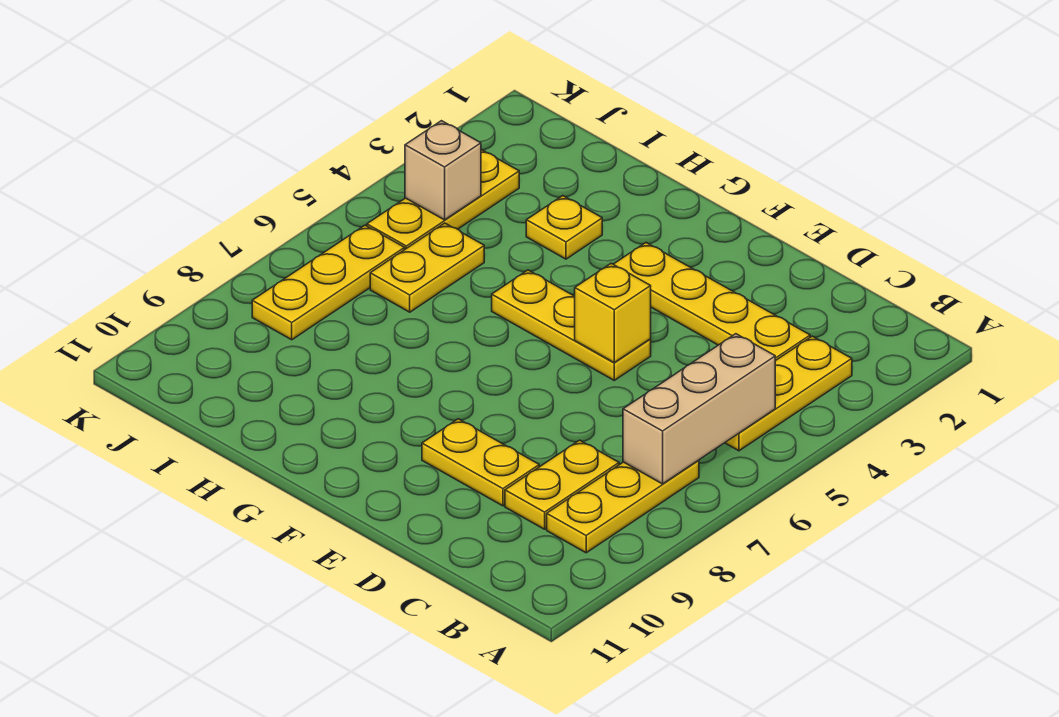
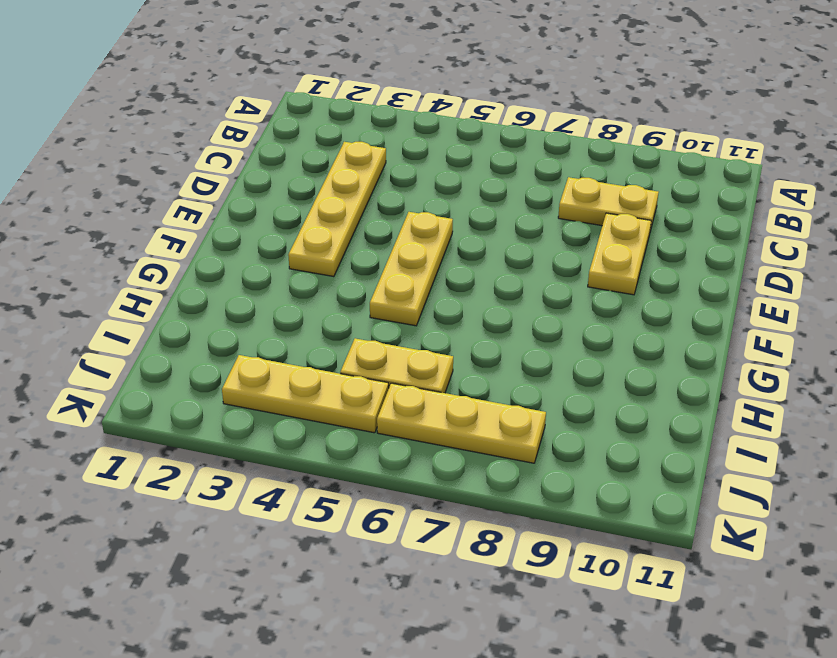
none -> yellow plate B3:B5 level 1
none -> yellow plate B7:B9 level 1
none -> yellow plate H3 level 1

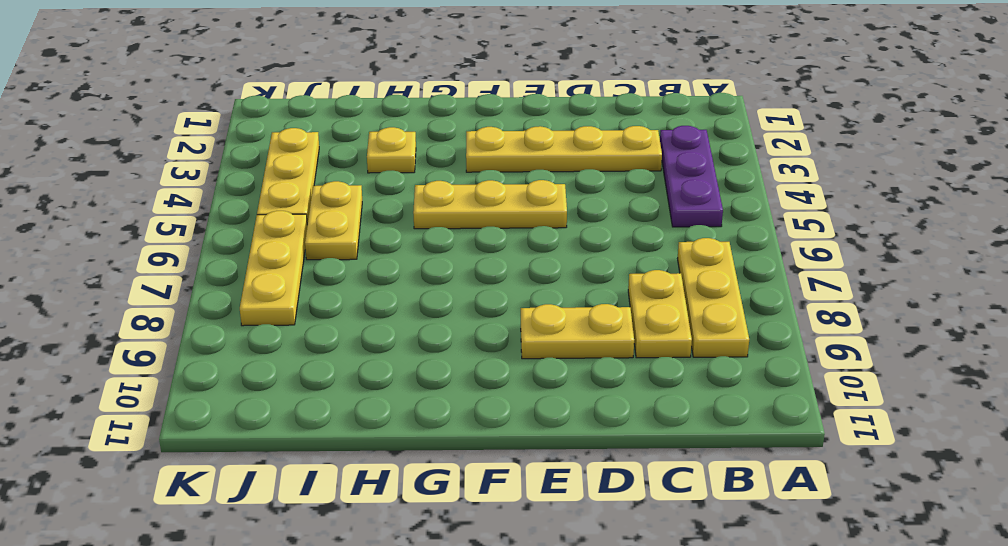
purple plate B3:B5 level 1 -> yellow plate B3:B5 level 1
none -> tan brick B5:B7 level 2
none -> yellow brick E5 level 2
none -> tan brick J4 level 2

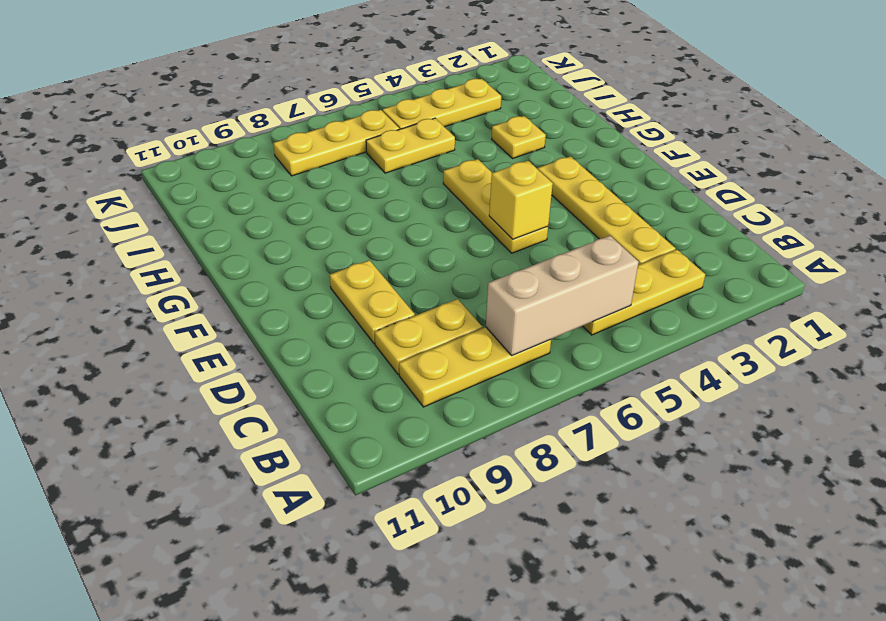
none -> tan brick J4 level 2

